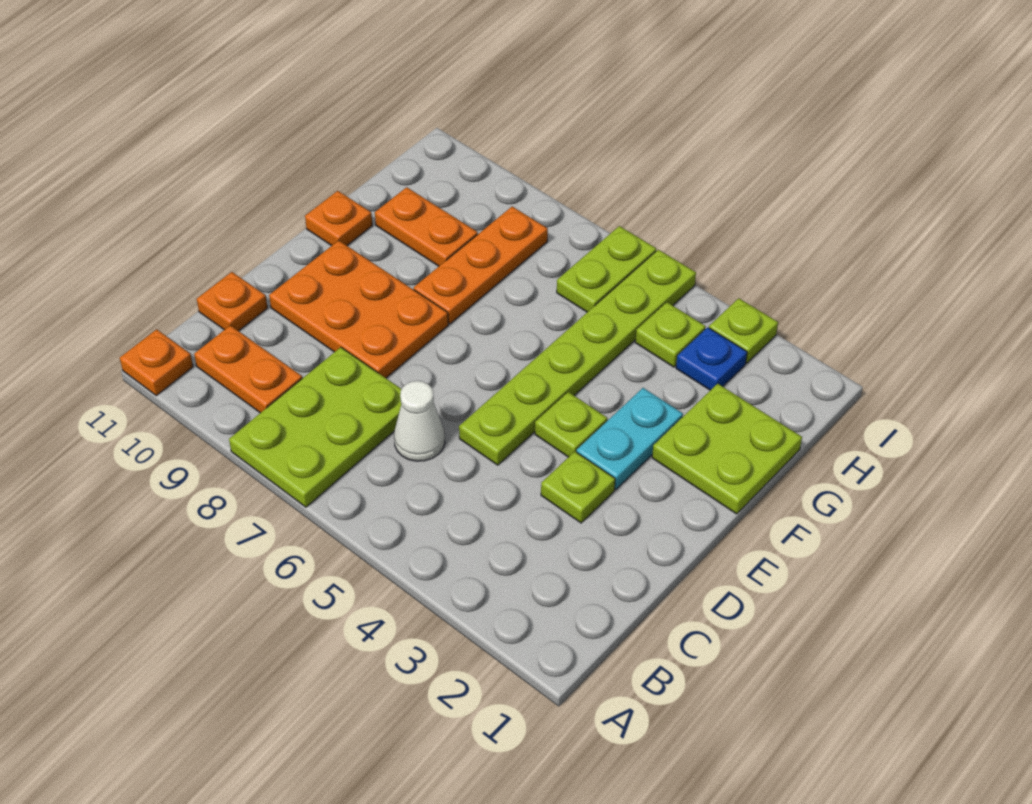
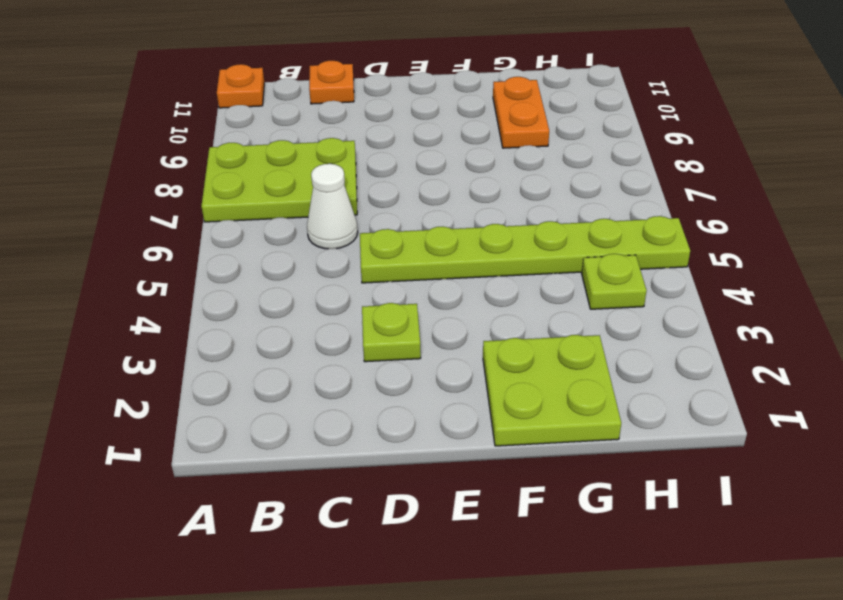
none -> orange plate B9:B10 level 1
none -> orange plate D8:E10 level 1
none -> cyan plate E3:F3 level 1

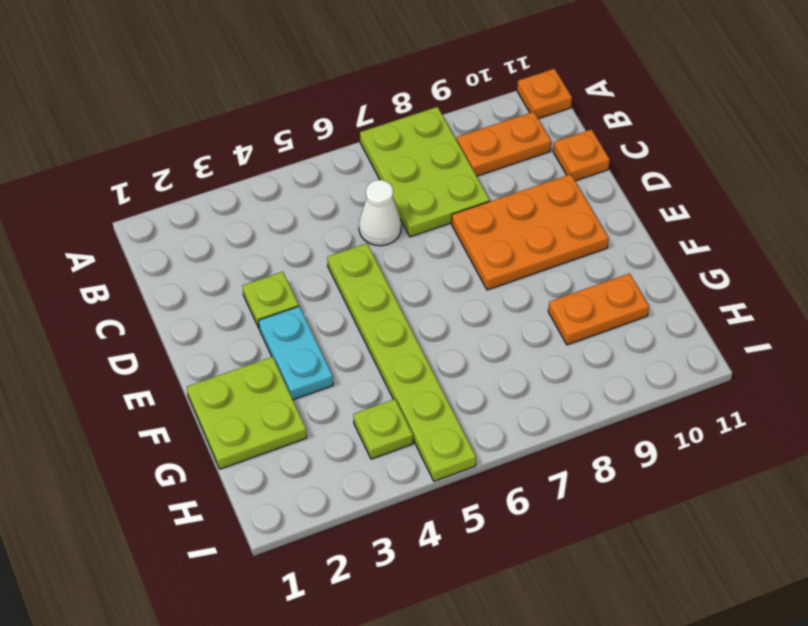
none -> lime plate E4 level 1
none -> orange plate F8:H8 level 1
none -> orange plate F11 level 1

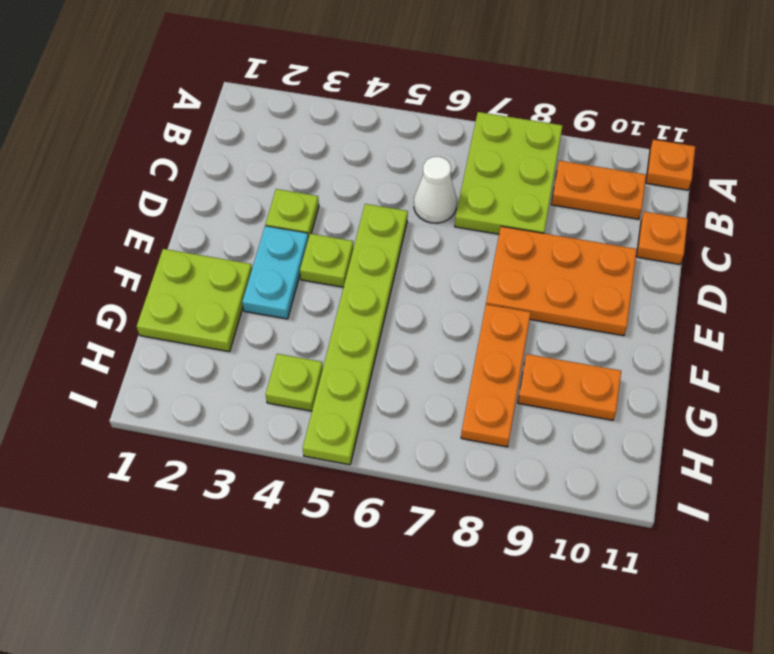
none -> orange plate F11 level 1
none -> blue plate H3 level 1
none -> lime plate H6:I6 level 1

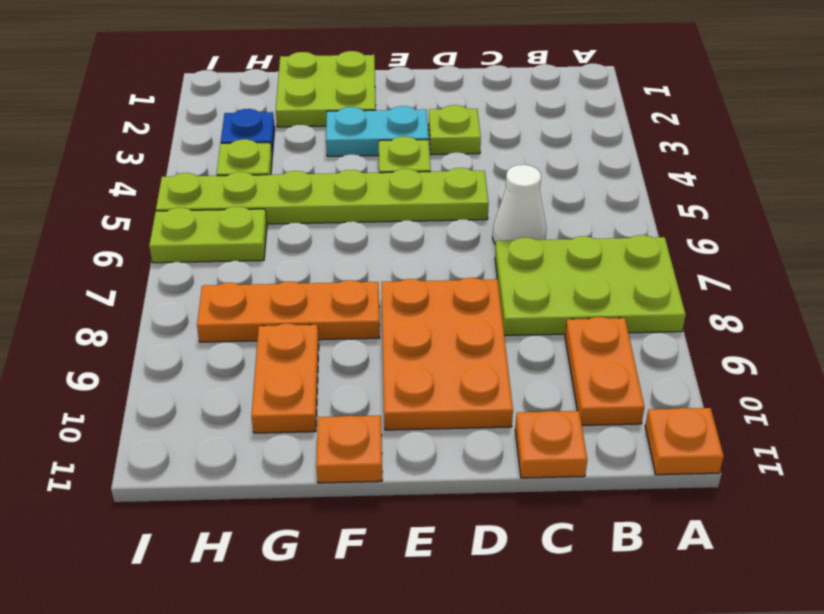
none -> lime plate I3 level 1

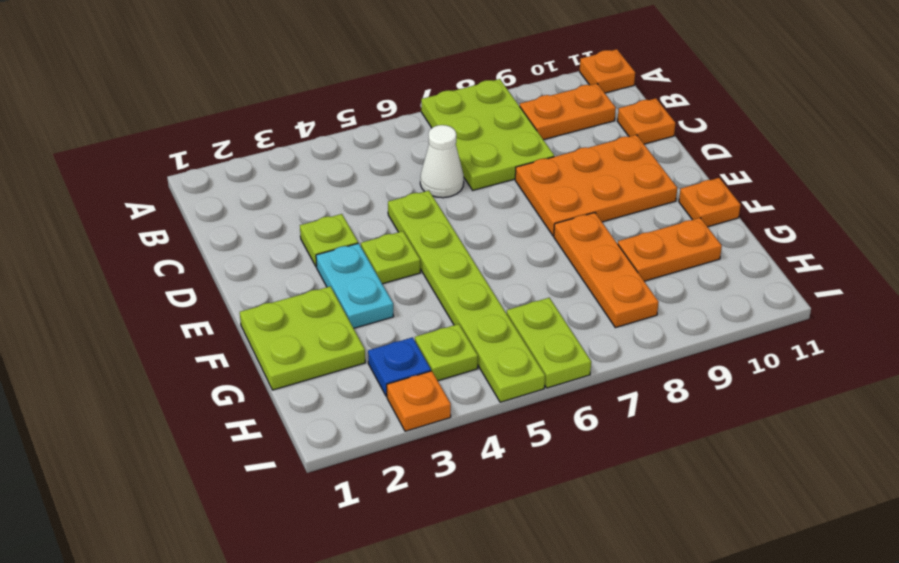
orange plate I3 level 1 -> lime plate I3 level 1

